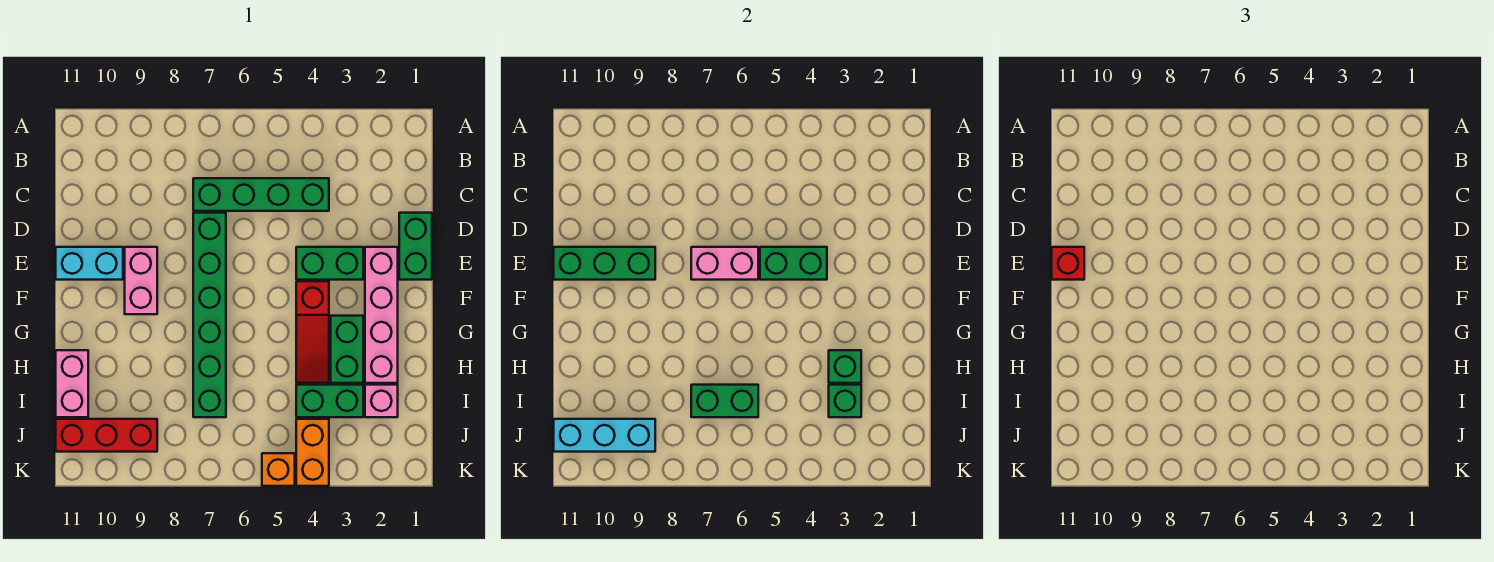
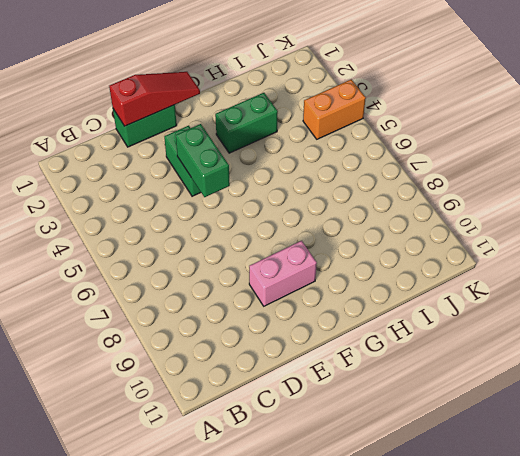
red slope D1:F1 level 2 top D -> red slope F4:H4 level 1 top F
none -> green brick C4:C7 level 1
none -> green brick D7:I7 level 1
none -> pink brick E2:H2 level 1

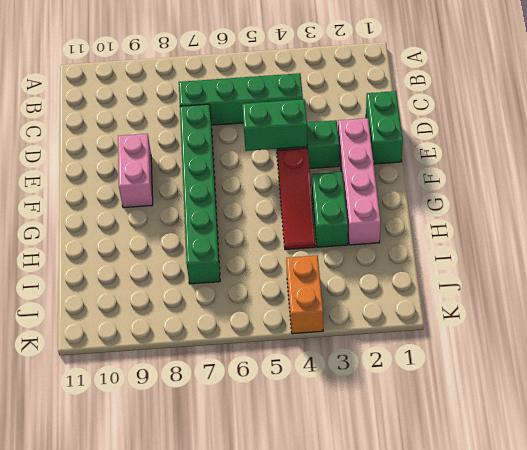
none -> cyan brick E10:E11 level 1
none -> pink brick H11:I11 level 1
none -> pink brick I2 level 1

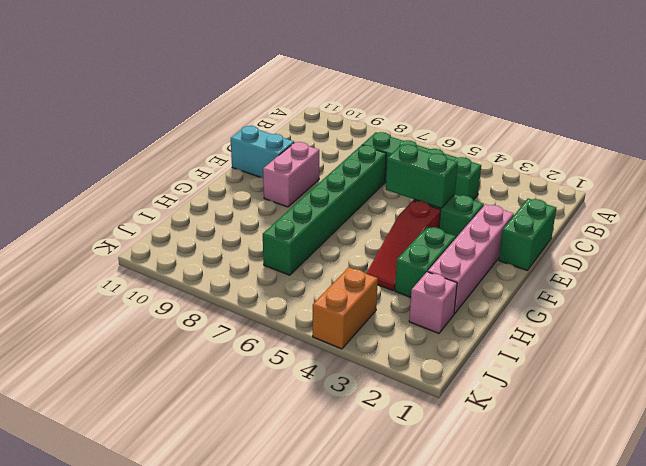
none -> pink brick H11:I11 level 1
none -> green brick I3:I4 level 1
none -> red brick J9:J11 level 1

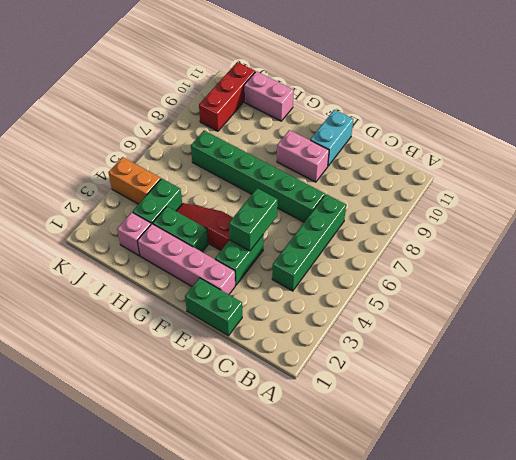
none -> orange brick K5 level 1
none -> pink brick E6:E7 level 2
none -> green brick E9:E11 level 2

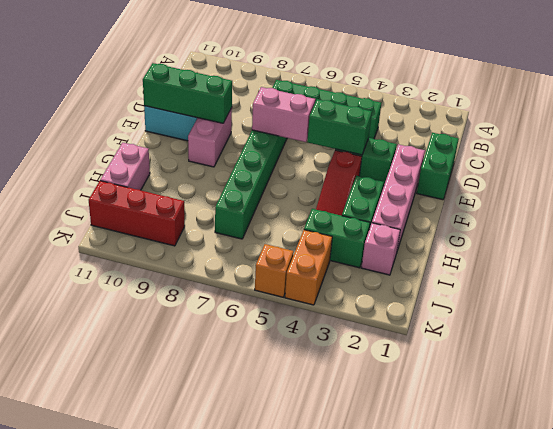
none -> green brick H3 level 2
none -> green brick I3 level 2
none -> green brick I6:I7 level 2

